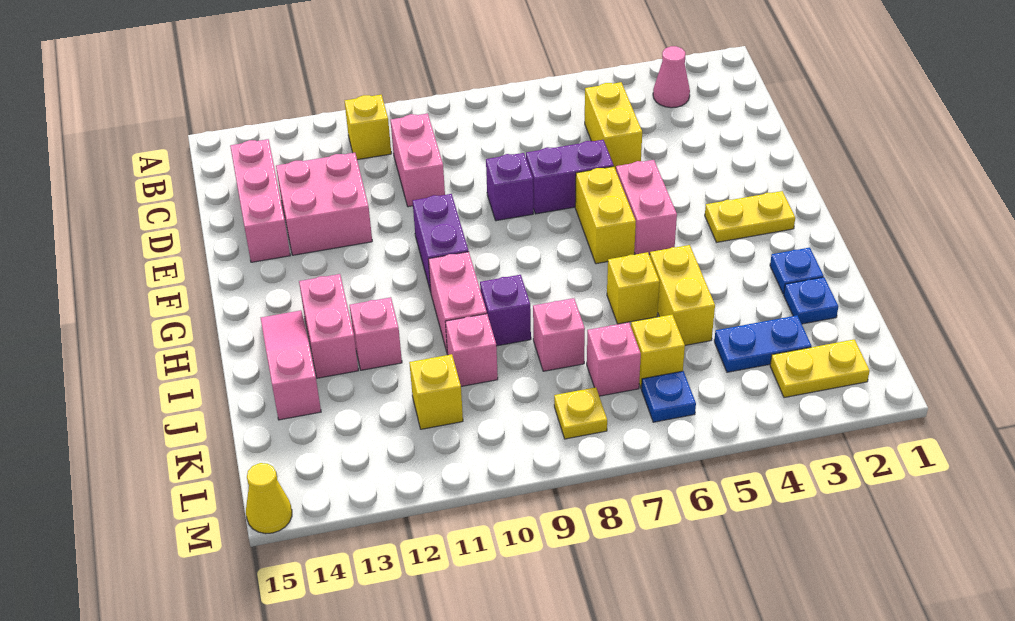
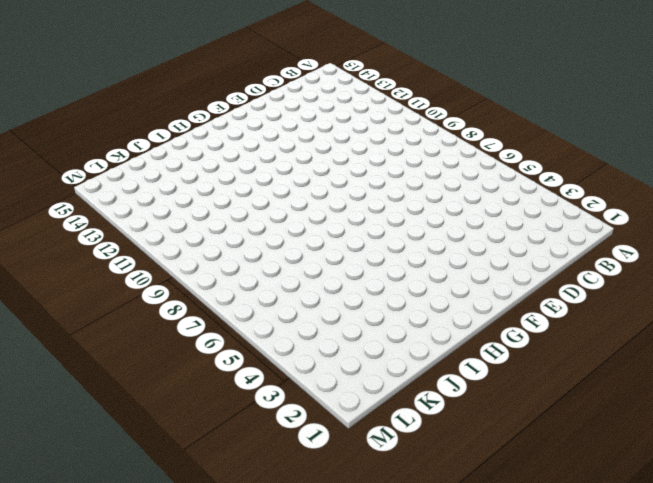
none -> pink cone B3 level 1
none -> yellow brick B11 level 1
none -> yellow brick C5:D5 level 1
none -> pink brick C10:D10 level 1

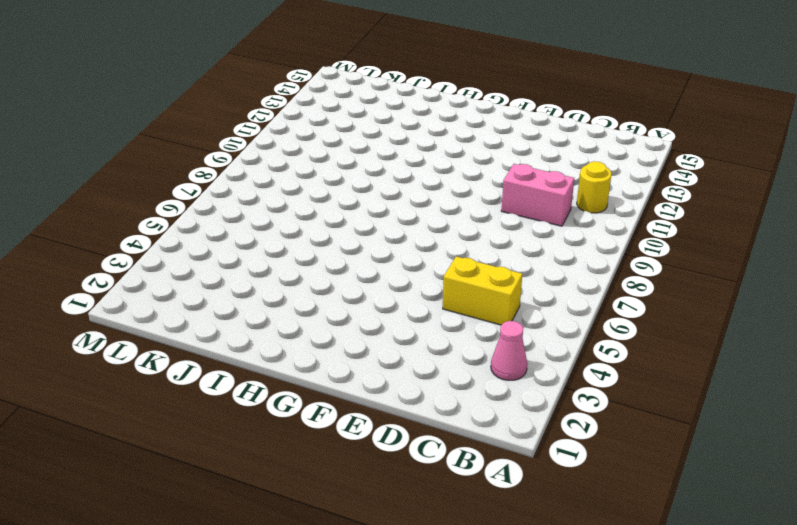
yellow round brick B11 level 1 -> yellow brick B11 level 1
none -> pink brick C14:E14 level 1
none -> pink brick D12:E13 level 1
none -> purple brick E6:E7 level 1
none -> purple brick E8 level 1

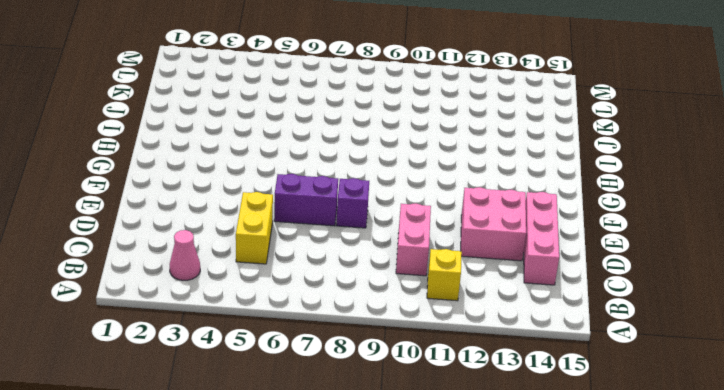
none -> pink brick F5:G5 level 1
none -> yellow brick F6:G6 level 1
none -> purple brick F10:G10 level 1
none -> yellow plate G2:G3 level 1

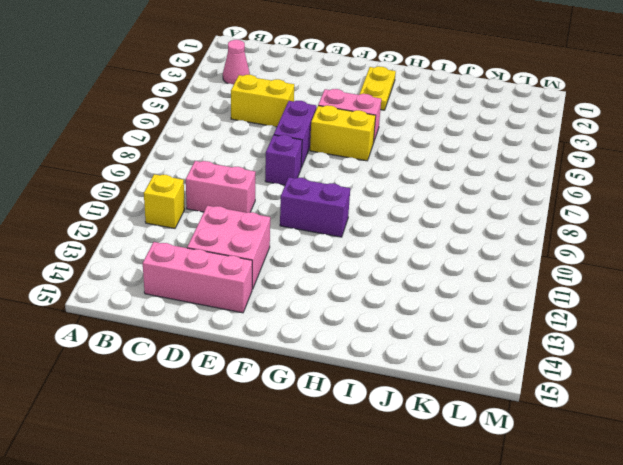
none -> pink brick H10:I10 level 1
none -> pink brick H13:I13 level 1
none -> pink slope H14:J14 level 1 top J
none -> blue plate I2 level 1

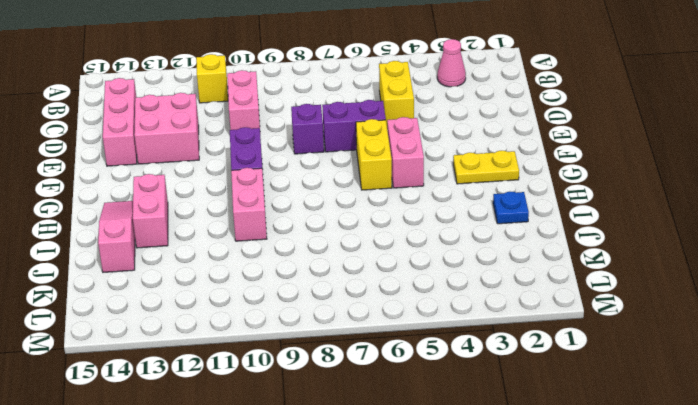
none -> yellow brick I5:J5 level 1
none -> yellow brick I6 level 1
none -> purple brick I9 level 1
none -> pink brick I12 level 1

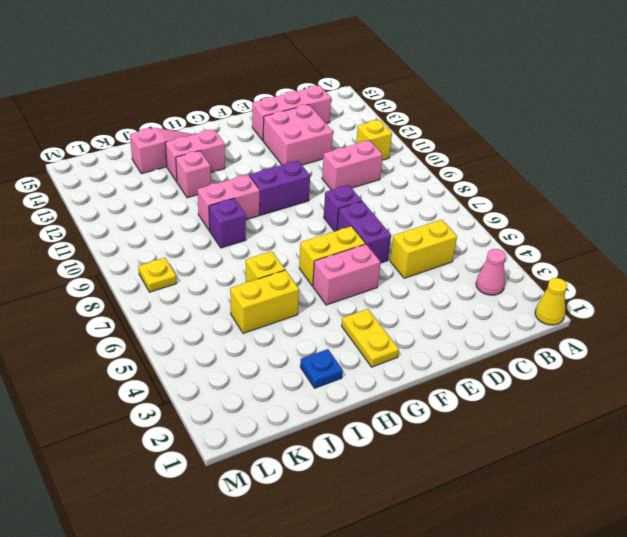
yellow cone A1 level 1 -> yellow cone M15 level 1
none -> blue plate J2 level 1
none -> pink brick J8 level 1
none -> pink brick J10 level 1
none -> blue plate K3:K4 level 1

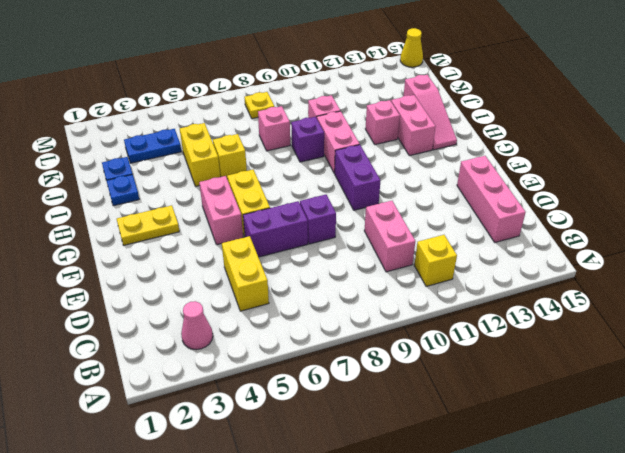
none -> pink brick D12:E13 level 1
none -> yellow brick K6 level 1
none -> pink brick K7 level 1
none -> yellow brick K11 level 1

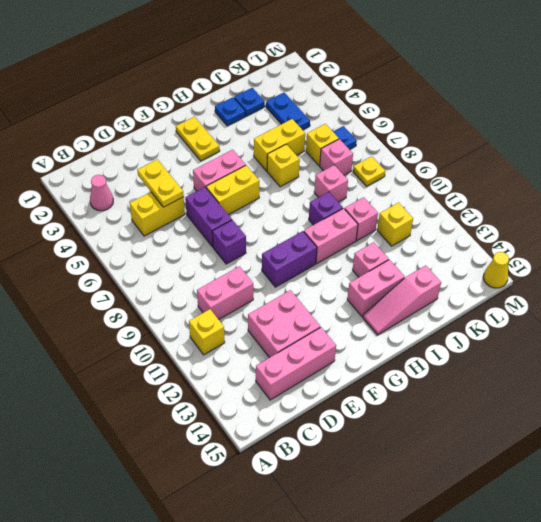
yellow plate D4:D5 level 2 -> yellow plate L2:L3 level 1

